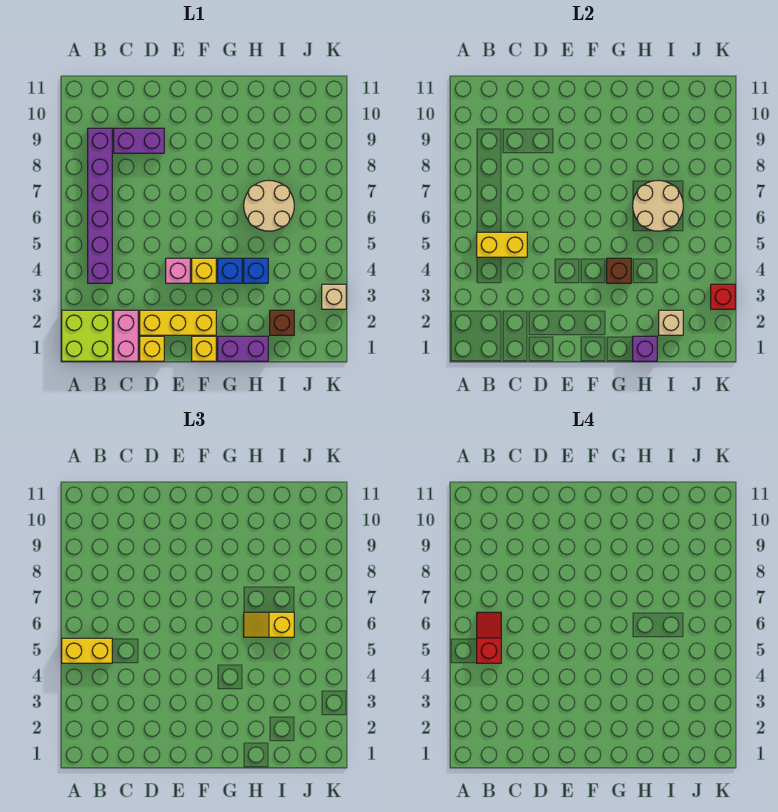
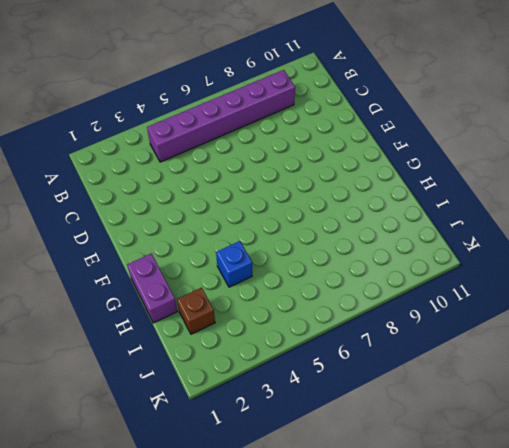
none -> lime brick A1:B2 level 1
none -> pink brick C1:C2 level 1
none -> purple brick C9:D9 level 1

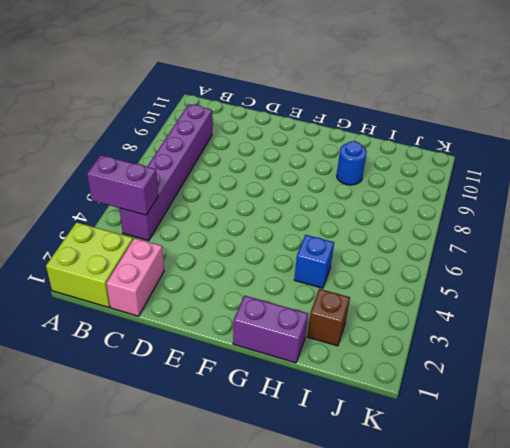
purple brick A4:B4 level 2 -> purple brick C9:D9 level 1
blue round brick H9 level 1 -> none
none -> yellow brick D1 level 1
none -> yellow brick D2:F2 level 1
none -> pink brick E4 level 1

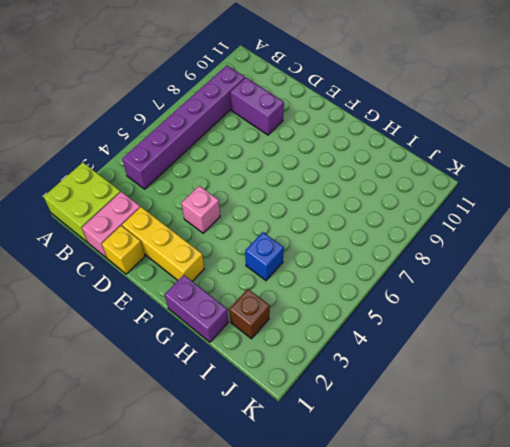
none -> yellow brick F1 level 1
none -> yellow brick F4 level 1
none -> blue brick G4 level 1

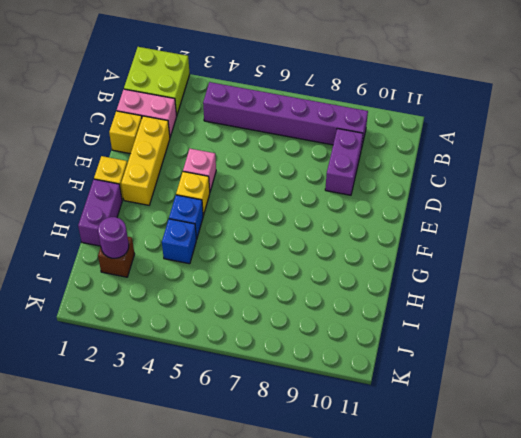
purple round brick I2 level 2 -> tan brick I2 level 2
none -> tan round brick H6:I7 level 1
none -> tan brick K3 level 1
none -> yellow brick B5:C5 level 2

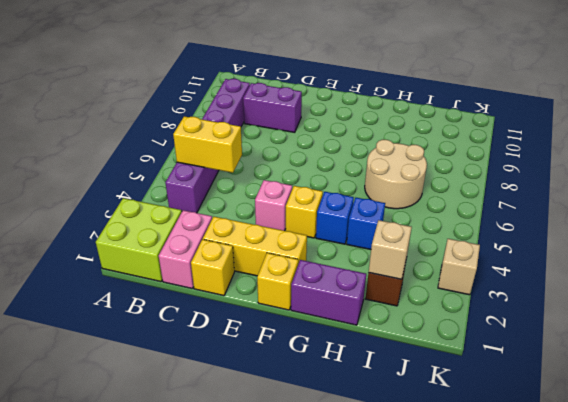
none -> brown brick G4 level 2
none -> purple brick H1 level 2
none -> tan round brick H6:I7 level 2

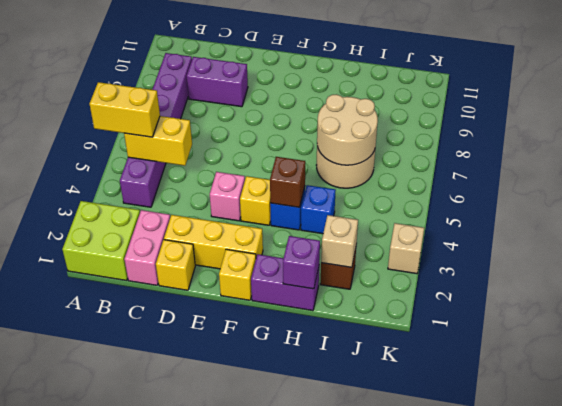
none -> red brick K3 level 2
none -> yellow slope H6:I6 level 3 top I
none -> red slope B5:B6 level 4 top 5

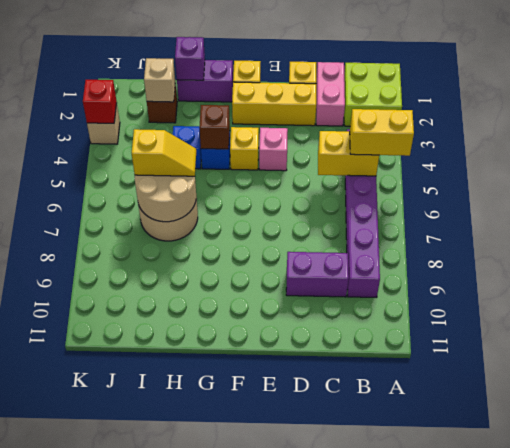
none -> red slope B5:B6 level 4 top 5

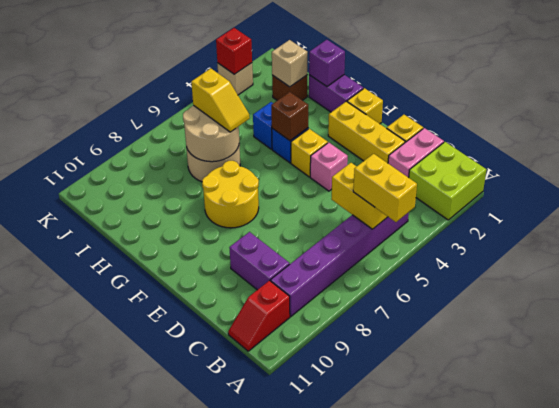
red slope B10:B11 level 1 top 10 -> red slope B5:B6 level 4 top 5
yellow round brick F7:G8 level 1 -> none

